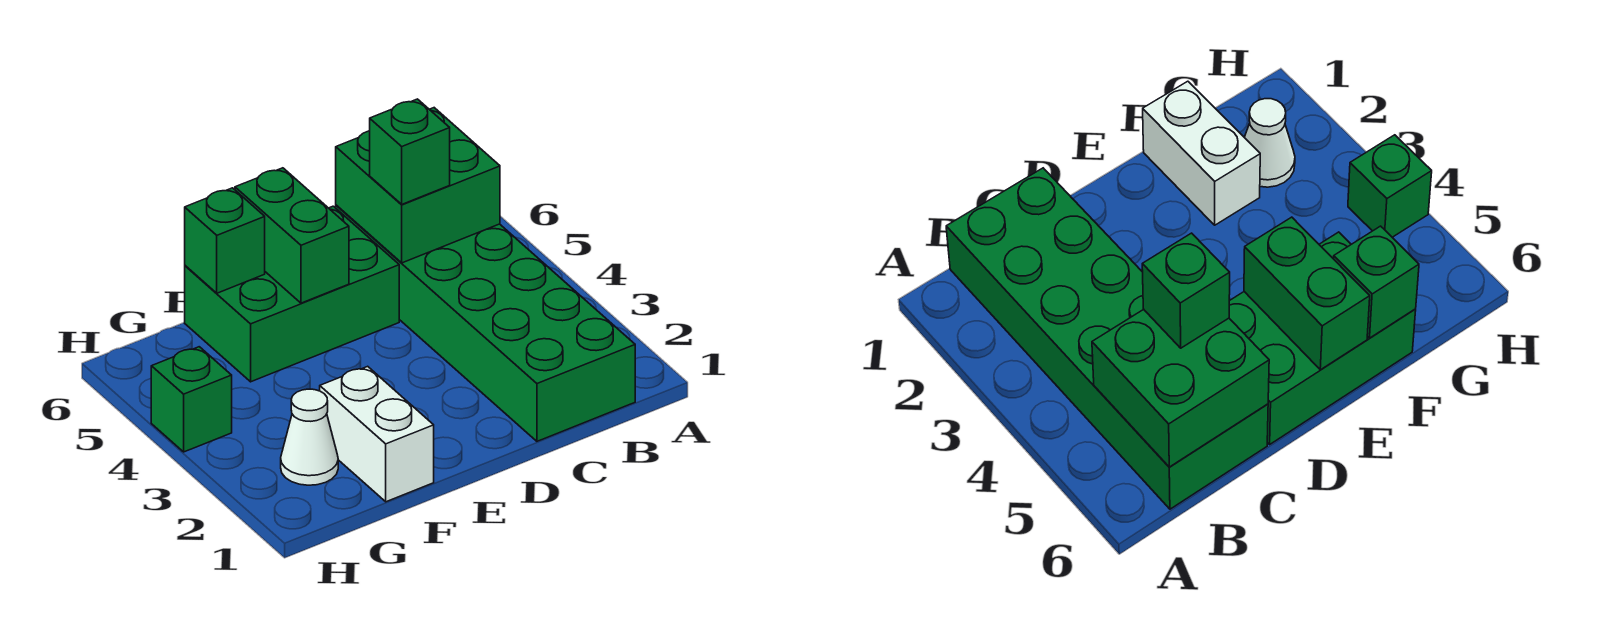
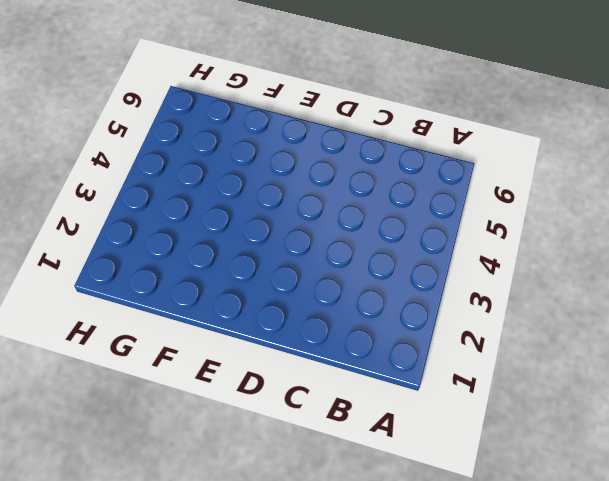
none -> green brick B1:C6 level 1
none -> green brick D5:F6 level 1

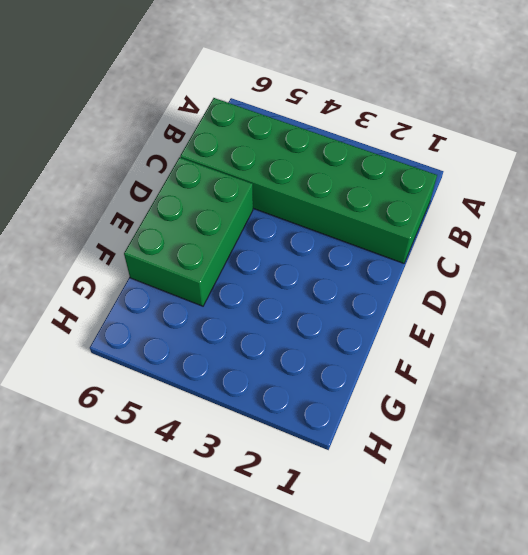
none -> white brick F1:F2 level 1
none -> white cone G2 level 1

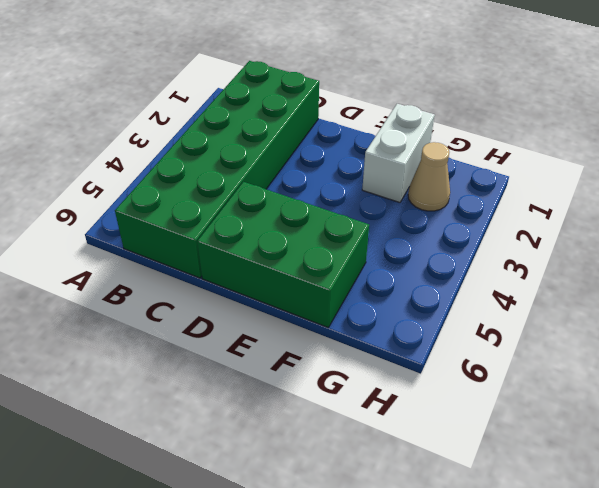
tan cone G2 level 1 -> white cone G2 level 1
none -> green brick H4 level 1
none -> green brick B5:C6 level 2

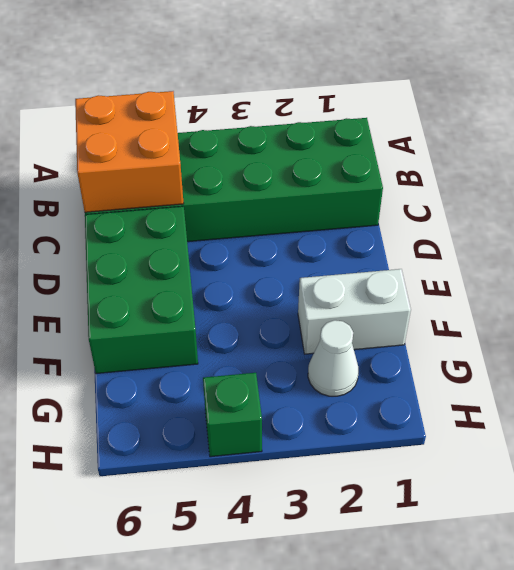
orange brick B5:C6 level 2 -> green brick B5:C6 level 2
none -> green brick E5:E6 level 2
none -> green brick F6 level 2

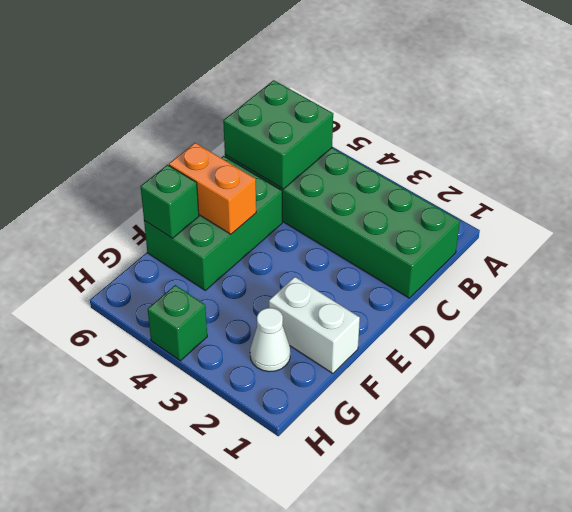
orange brick E5:E6 level 2 -> green brick E5:E6 level 2
none -> green brick C5 level 3

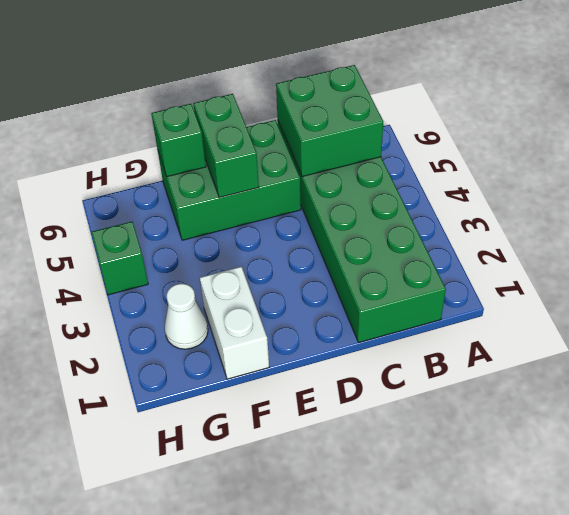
none -> green brick C5 level 3

